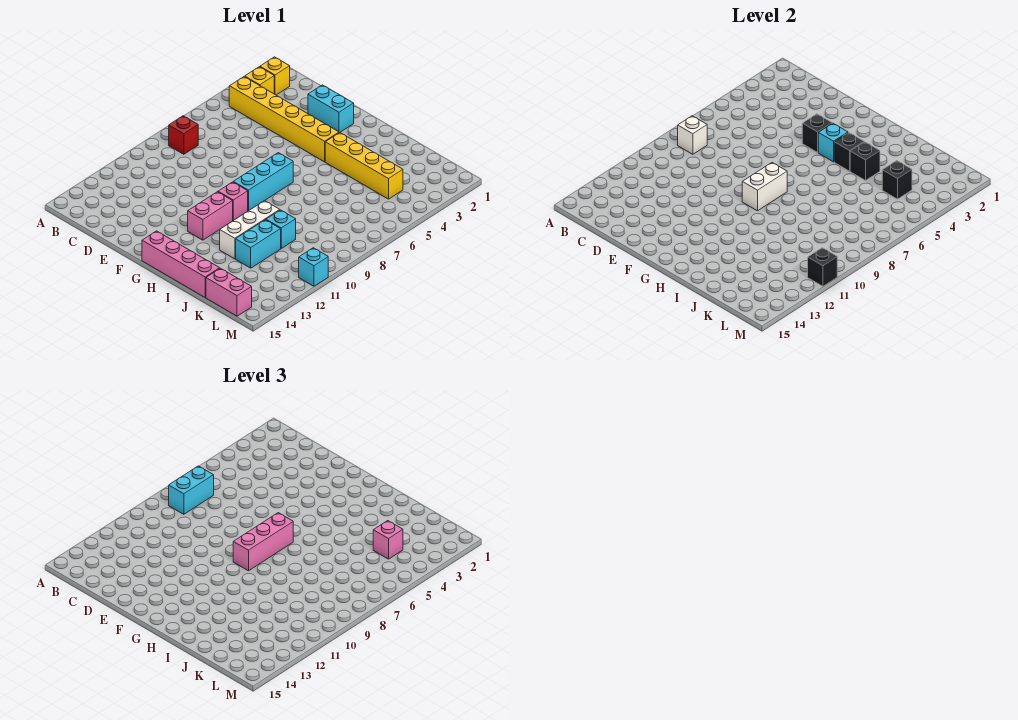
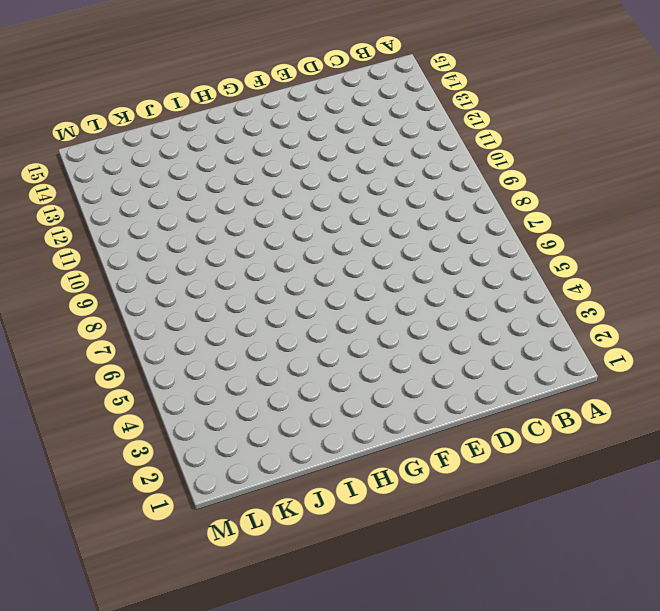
none -> yellow brick B2 level 1
none -> yellow brick B3 level 1
none -> yellow brick B4:G4 level 1

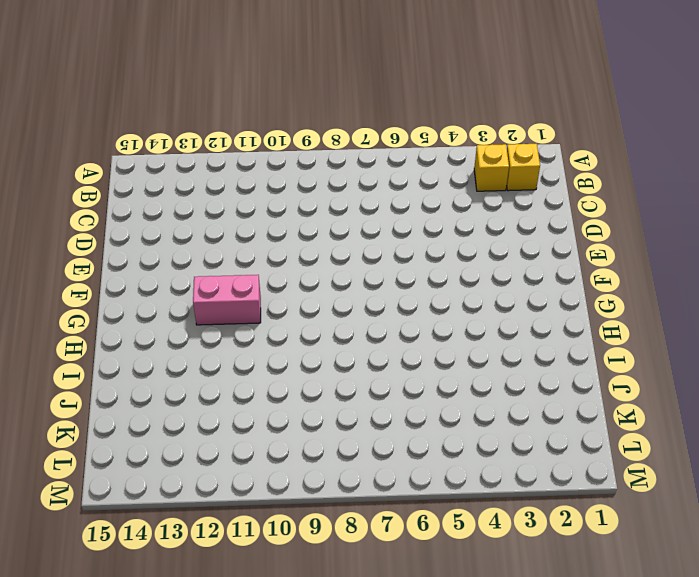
none -> yellow brick B4:G4 level 1
none -> red brick B8 level 1
none -> cyan brick E2:F2 level 1

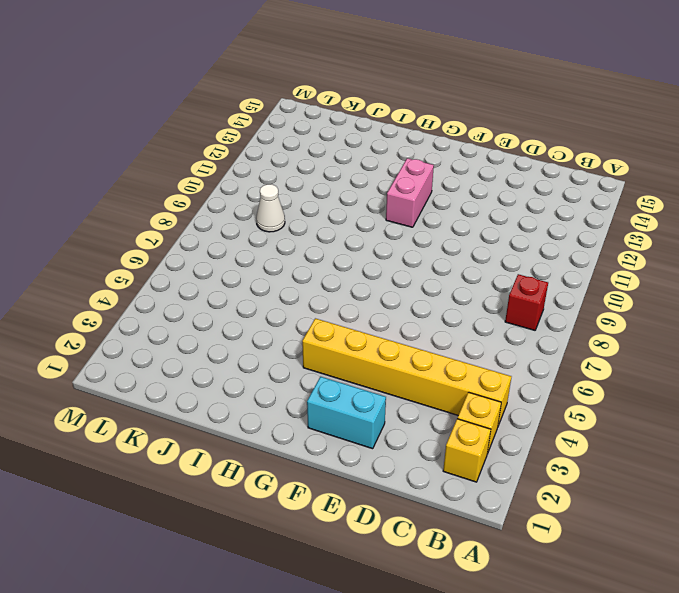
white cone K9 level 1 -> none
none -> cyan brick G7:G9 level 1
none -> pink brick G10 level 1
none -> pink brick G15:J15 level 1

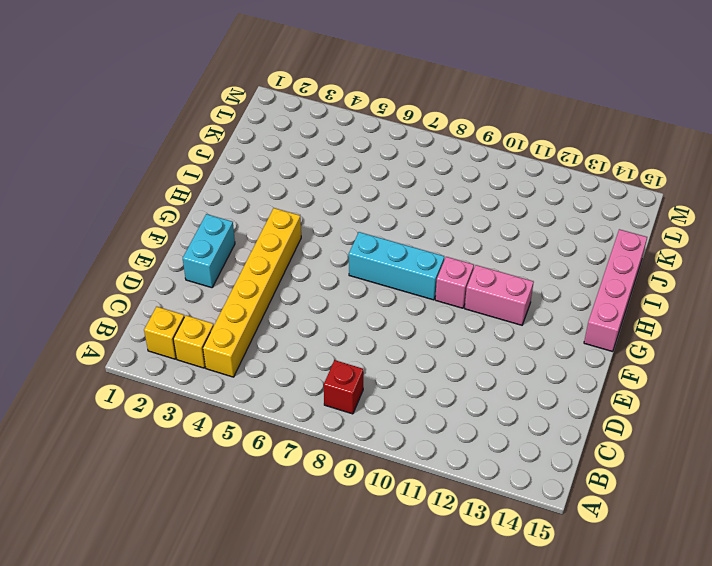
none -> yellow brick H4:K4 level 1
none -> white brick I10:I12 level 1
none -> cyan brick J10 level 1

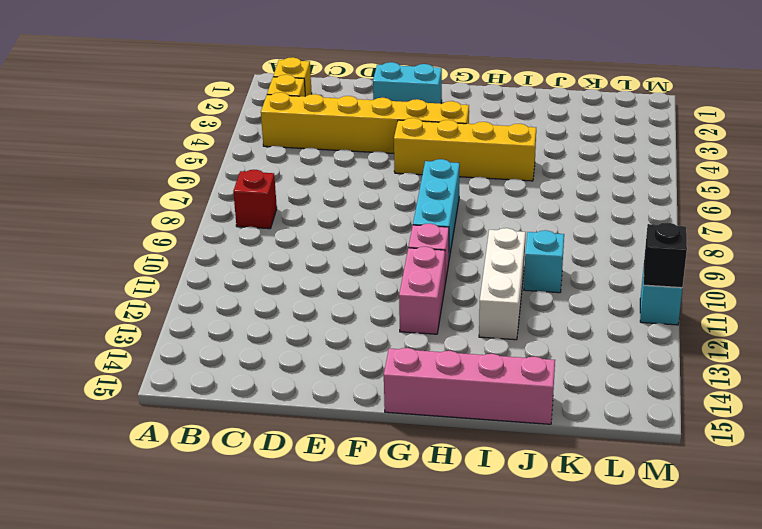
yellow brick F5:I5 level 1 -> yellow brick H4:K4 level 1
none -> cyan brick J11:J12 level 1
none -> pink brick K15:L15 level 1
none -> white brick B8 level 2

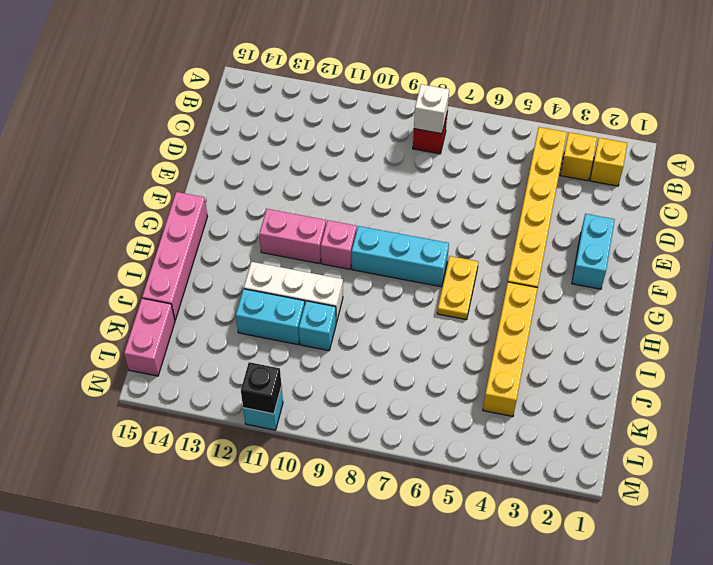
yellow plate G6:H6 level 1 -> none
none -> black brick F4 level 2
none -> cyan brick G4 level 2
none -> white brick G8:G9 level 2

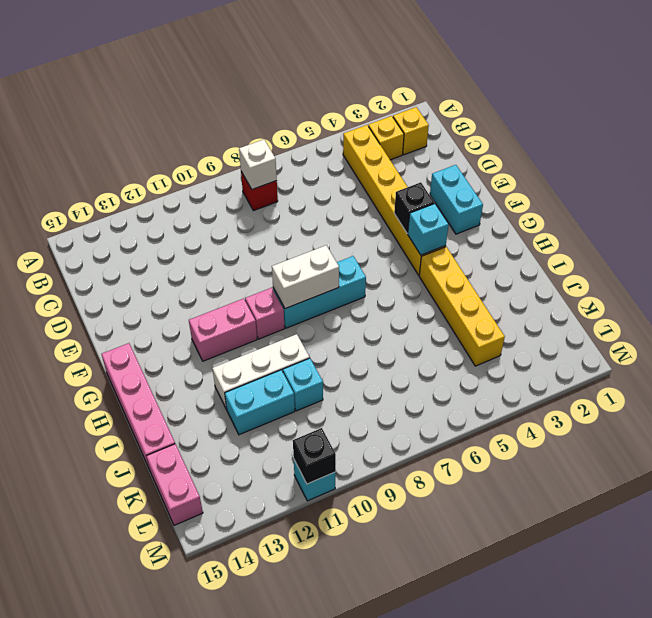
none -> black brick H4 level 2
none -> black brick I4 level 2
none -> black brick K4 level 2

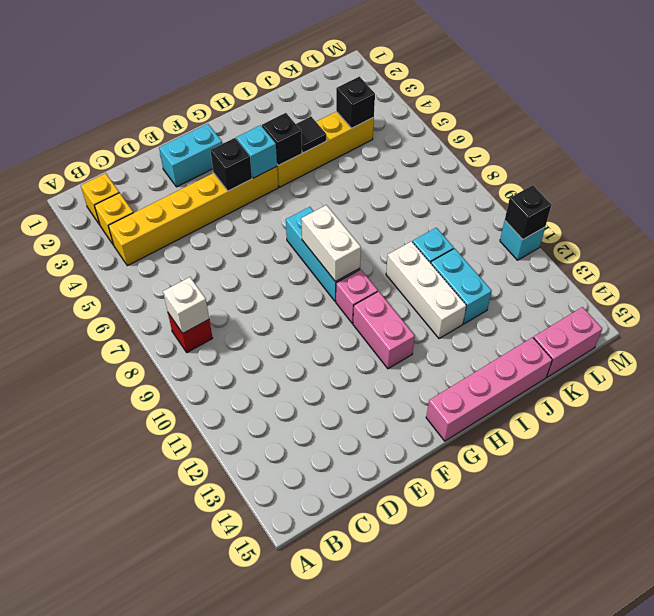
black tile I4 level 2 -> black brick I4 level 2
none -> cyan brick B7:B8 level 3
none -> pink brick G7:G9 level 3
none -> pink brick K4 level 3

